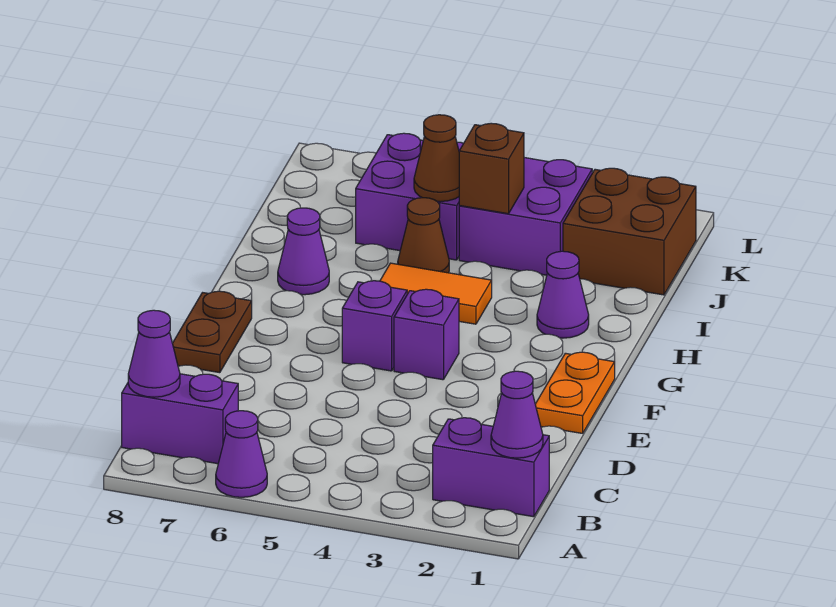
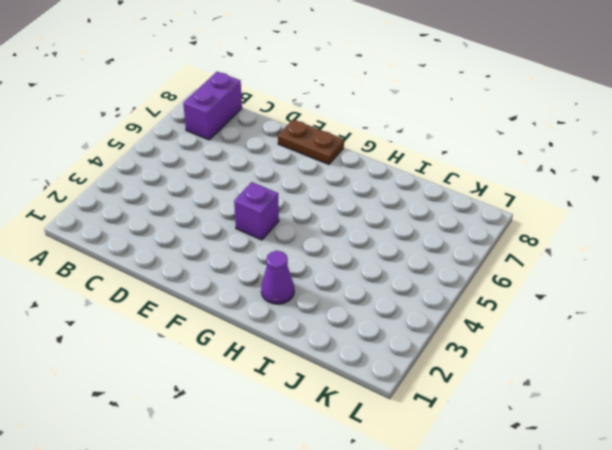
none -> purple cone A6 level 1
none -> purple brick B1:B2 level 1
none -> orange plate E1:F1 level 1

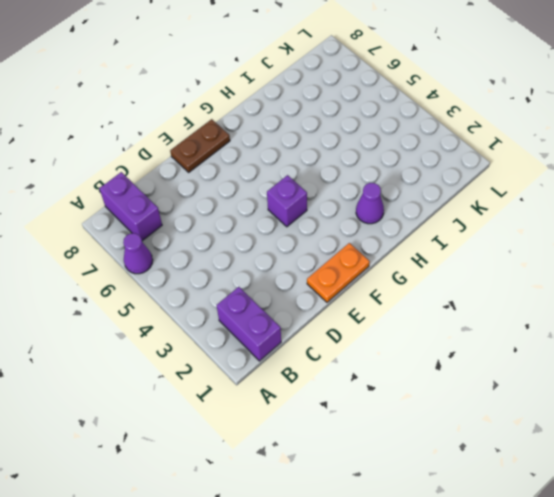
none -> purple brick F5 level 1
none -> orange tile H4:H5 level 1
none -> purple cone H7 level 1

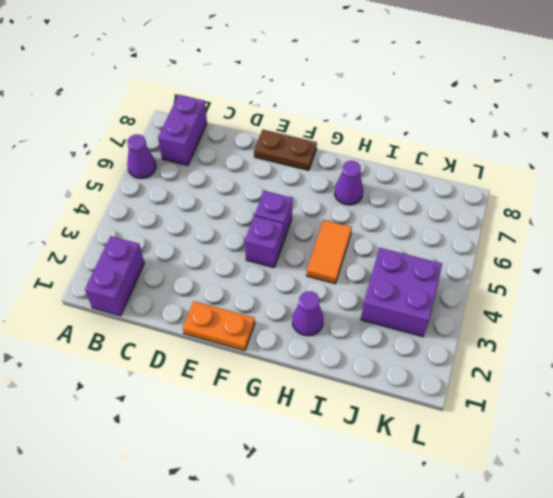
none -> brown cone I5 level 1
none -> brown brick J1:K2 level 1
none -> purple brick J5:K6 level 1

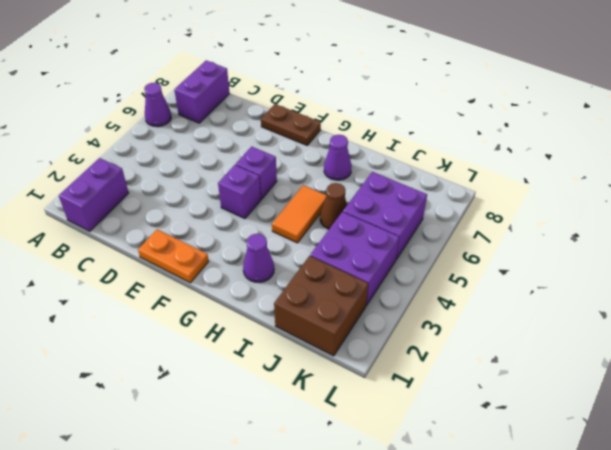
none -> purple cone B1 level 2
none -> purple cone B8 level 2
none -> brown brick J4 level 2

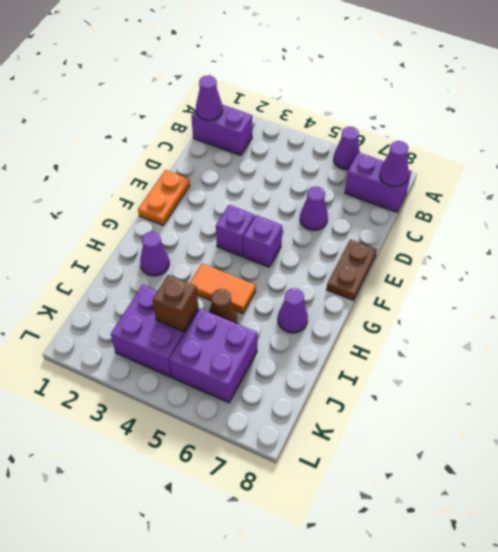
purple cone D6 level 1 -> none
none -> brown brick J1:K2 level 1
none -> brown cone J5 level 2

